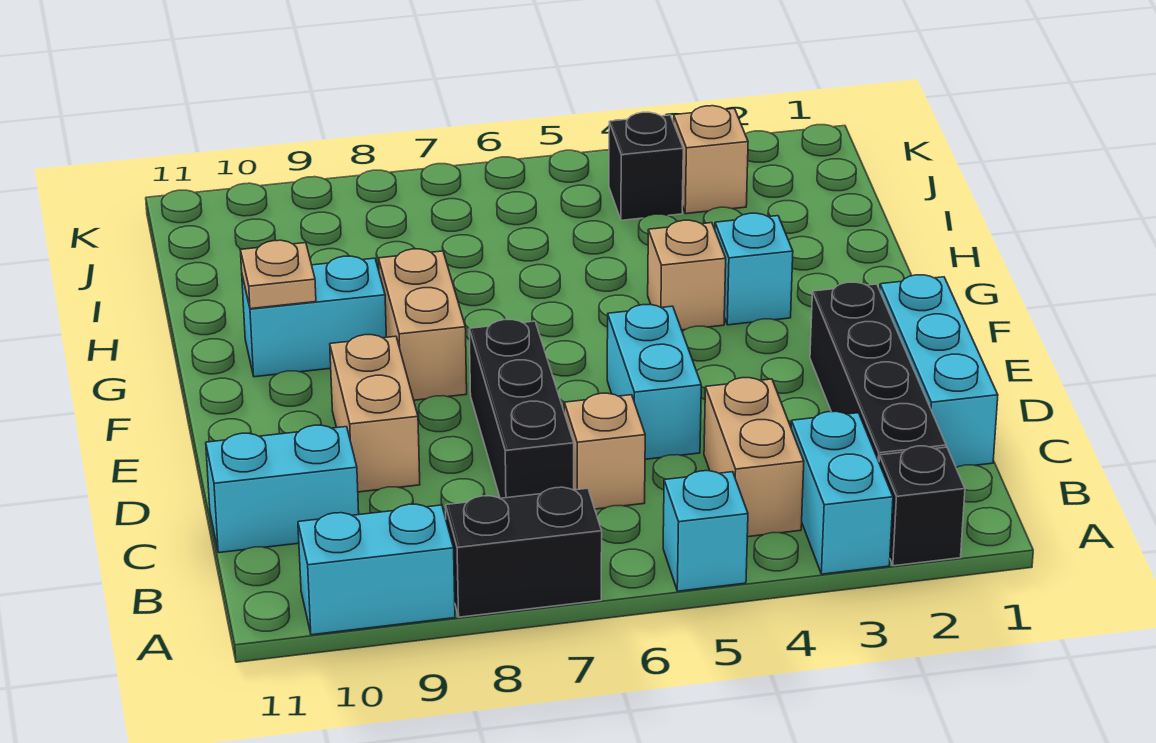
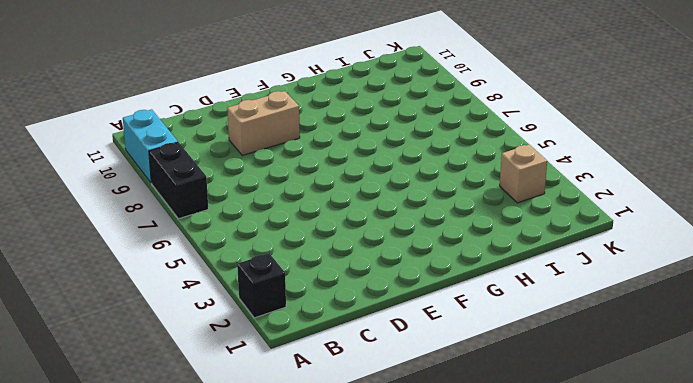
none -> cyan brick A3:B3 level 1
none -> cyan brick A5 level 1
none -> black brick B2:E2 level 1

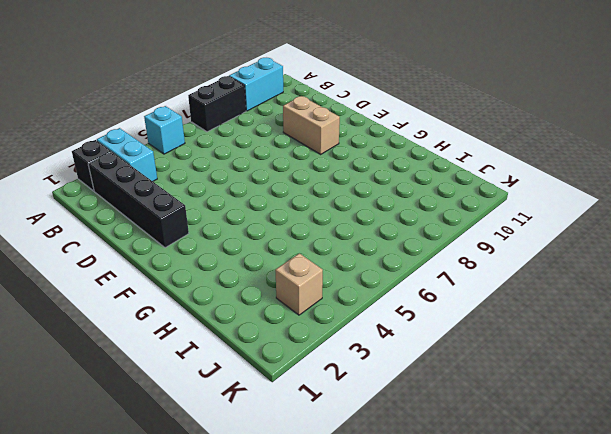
none -> tan brick B4:C4 level 1
none -> cyan brick C1:E1 level 1
none -> tan brick C6 level 1

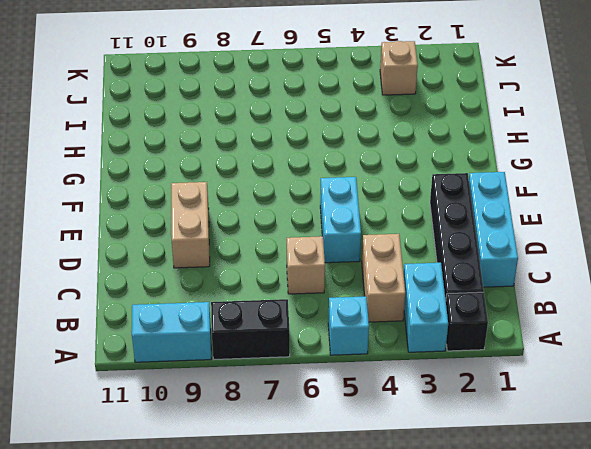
none -> black brick C7:E7 level 1
none -> cyan brick C10:C11 level 1
none -> tan brick F8:G8 level 1

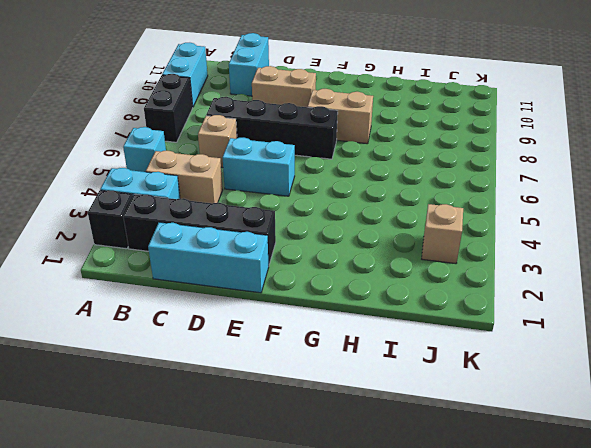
black brick C7:F7 level 1 -> black brick C7:E7 level 1
none -> cyan brick G3 level 1
none -> tan brick G4 level 1
none -> cyan brick G9:G10 level 1

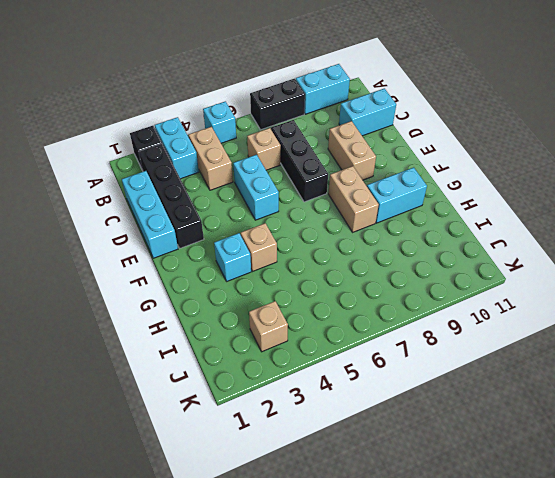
none -> black brick J4 level 1
none -> tan plate G10 level 2

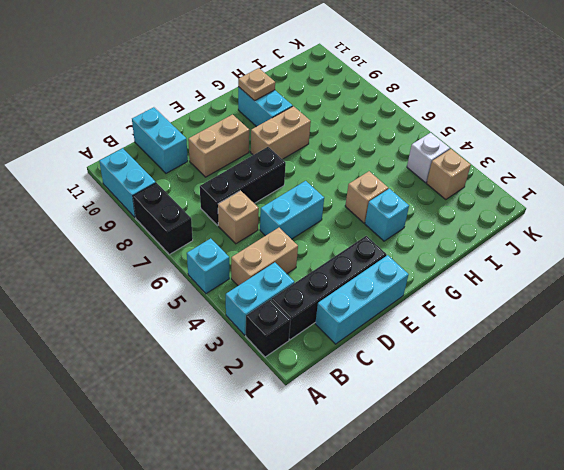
white brick J4 level 1 -> black brick J4 level 1

